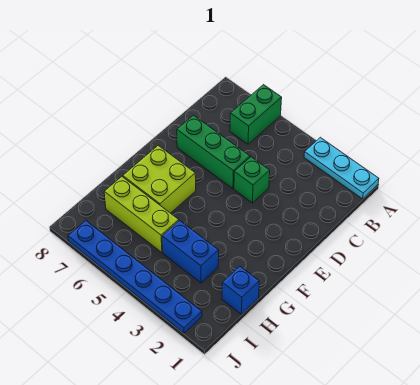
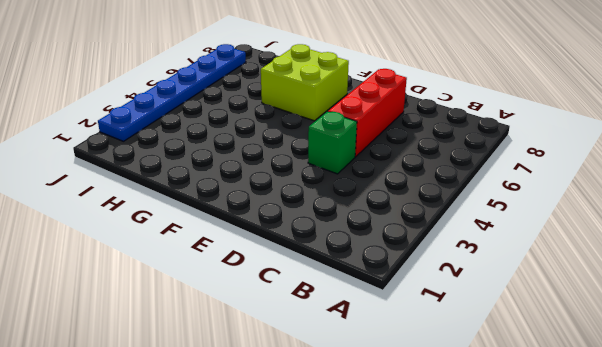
red brick D5:D7 level 1 -> green brick D5:D7 level 1
none -> cyan plate A1:A3 level 1
none -> green brick A6:B6 level 1

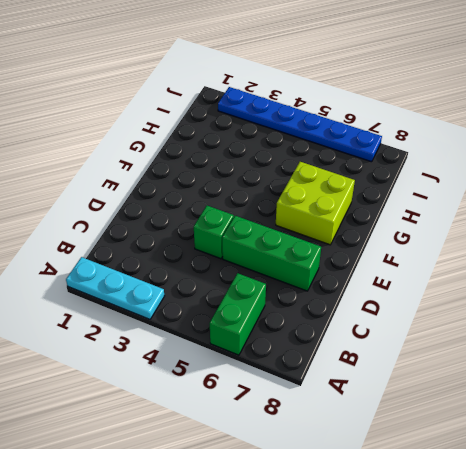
none -> blue brick H1 level 1
none -> blue brick H3:H4 level 1

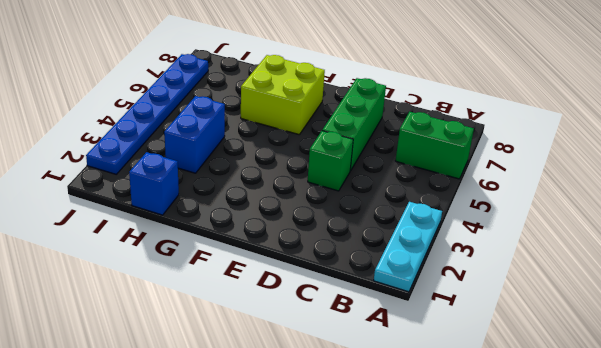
none -> lime brick H5:H7 level 1

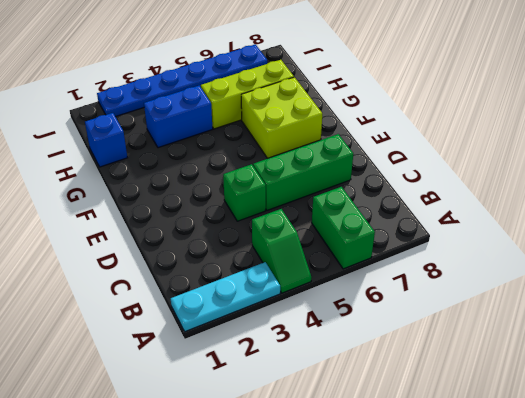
green slope A4:B4 level 1 top B -> none

